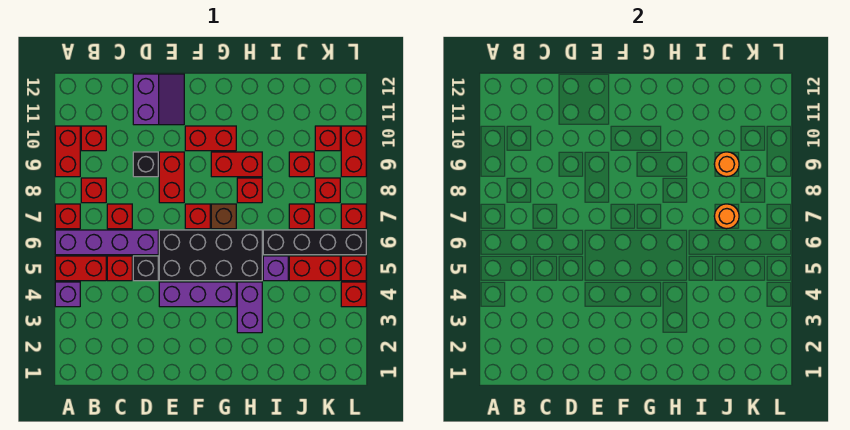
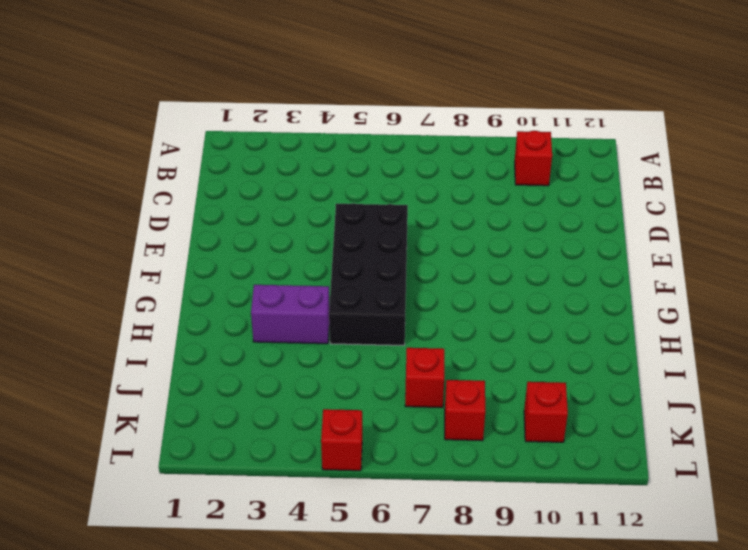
none -> purple brick A4 level 1
none -> red brick A5:B5 level 1
none -> purple brick A6:D6 level 1
none -> red brick A7 level 1

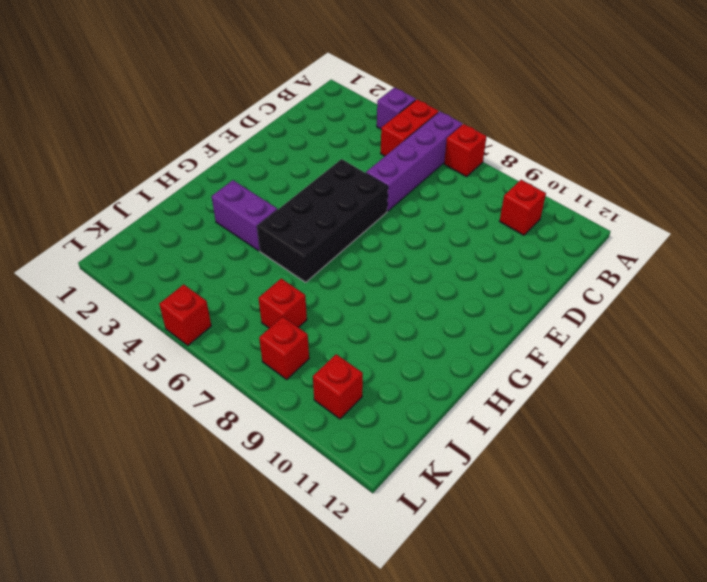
none -> red brick A9:A10 level 1
none -> red brick B8 level 1
none -> red brick C5 level 1
none -> red brick C7 level 1

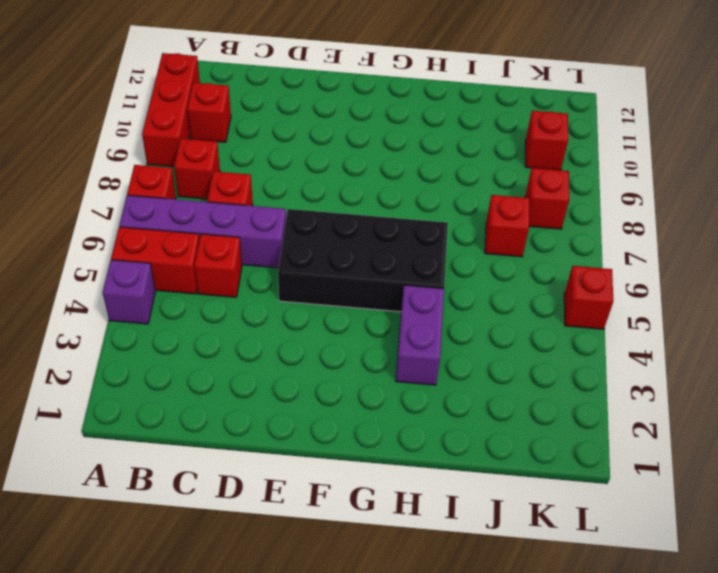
red brick A9:A11 level 1 -> red brick A9:A10 level 1
none -> black brick D5 level 1
none -> black brick D9 level 1
none -> purple slope D11:E12 level 1 top D
none -> purple brick E4:G4 level 1

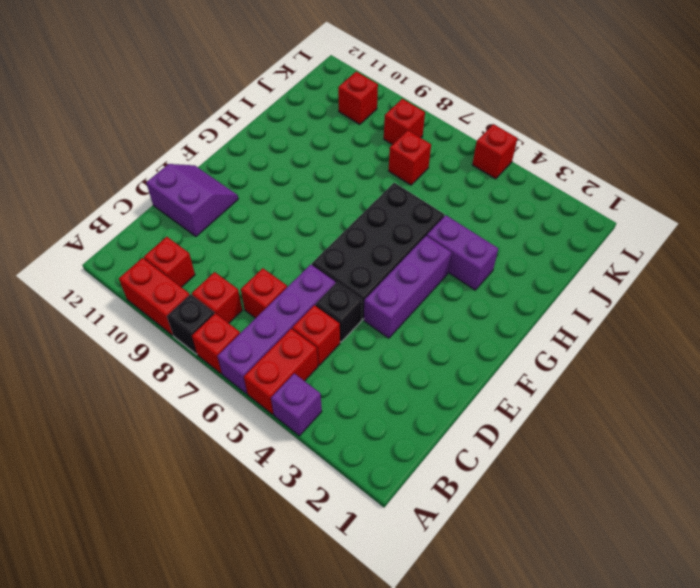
black brick A8 level 1 -> black brick D9 level 1
none -> red brick E8:E9 level 1
none -> red brick F7 level 1
none -> red brick F10:G10 level 1
none -> brown brick G7 level 1

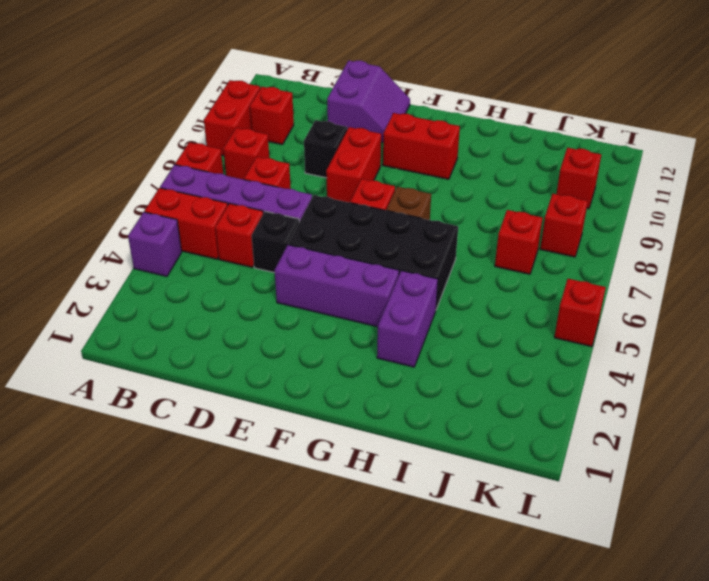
none -> red brick G9:H9 level 1
none -> red brick H8 level 1
none -> purple brick I5 level 1
none -> black brick I6:L6 level 1

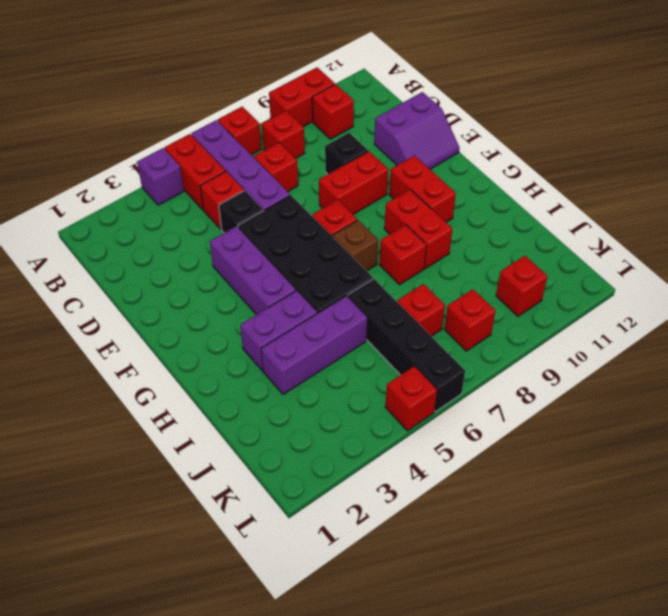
purple brick I3:I5 level 1 -> purple brick I5 level 1
none -> red brick J5:K5 level 1
none -> red brick J9 level 1
none -> red brick L4 level 1
none -> red brick L7 level 1

